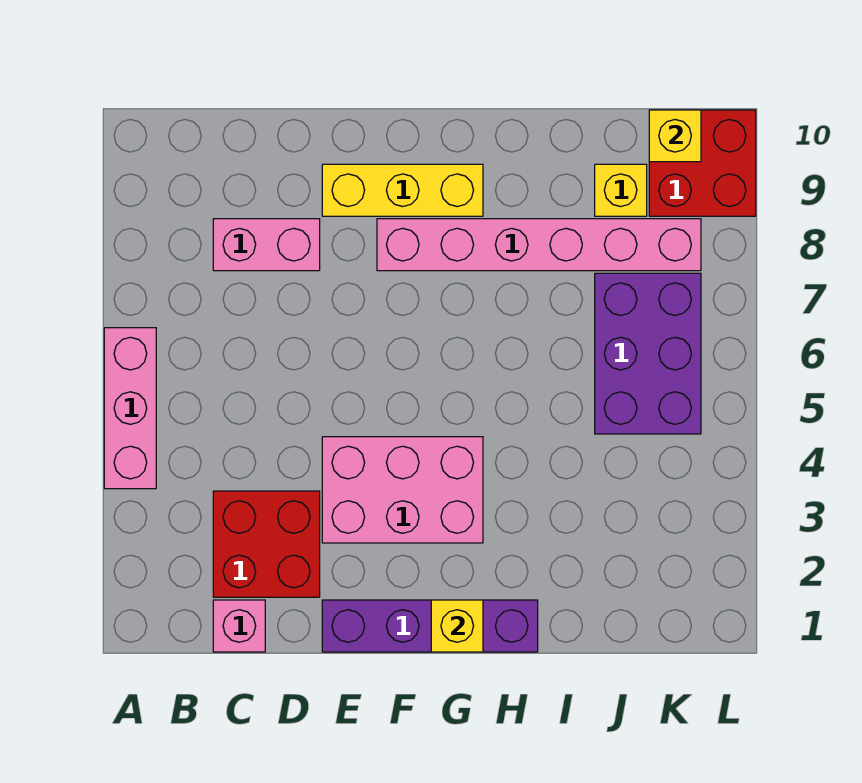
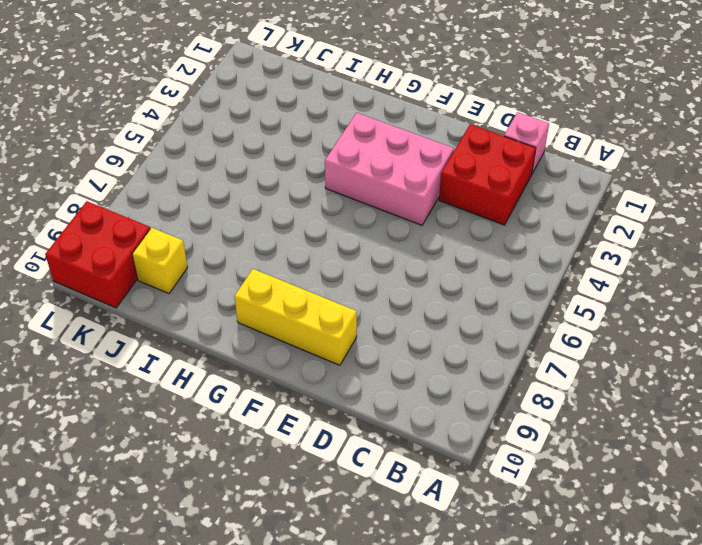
none -> pink brick A4:A6 level 1
none -> pink brick C8:D8 level 1
none -> purple brick E1:H1 level 1

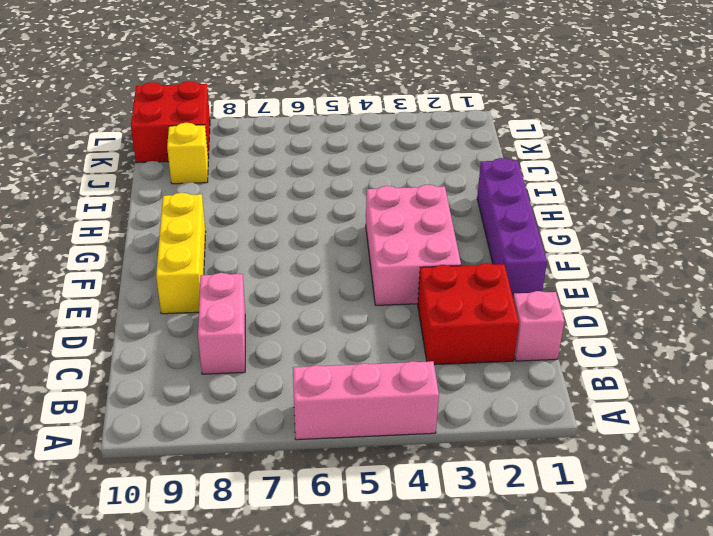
none -> pink brick F8:K8 level 1
none -> purple brick J5:K7 level 1
none -> yellow brick G1 level 2

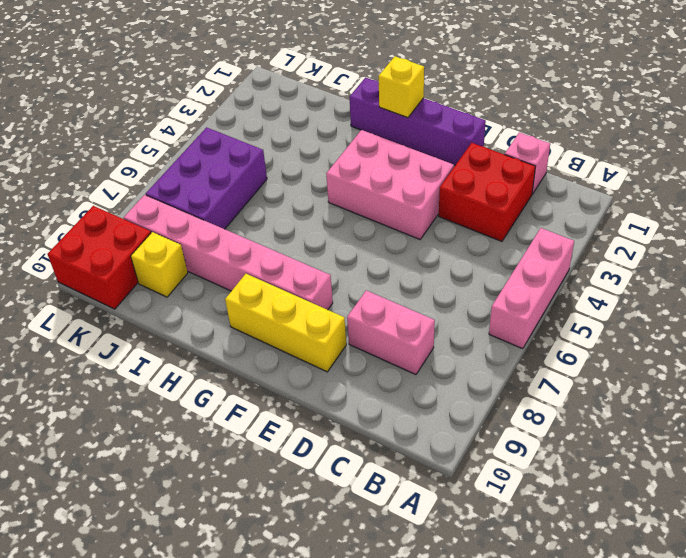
none -> yellow brick K10 level 2

